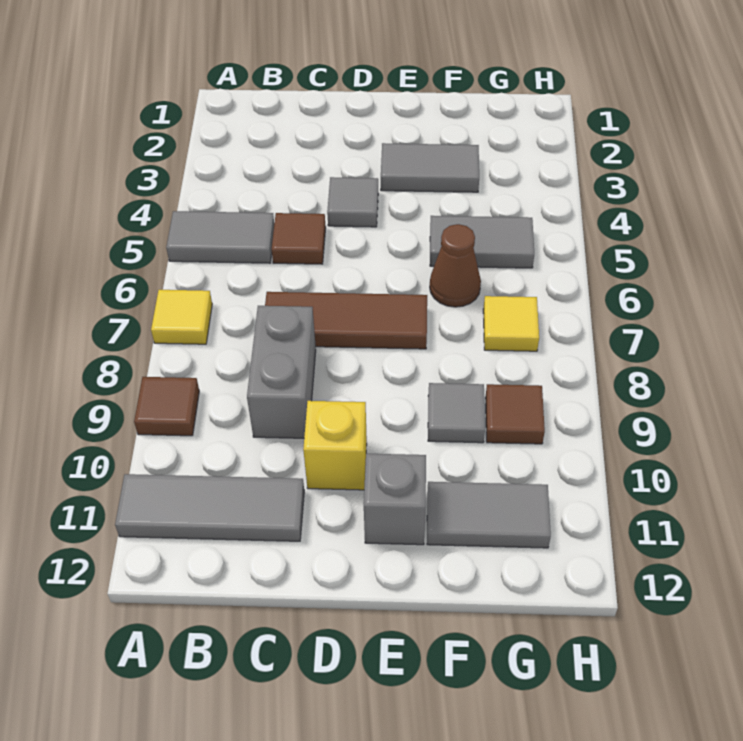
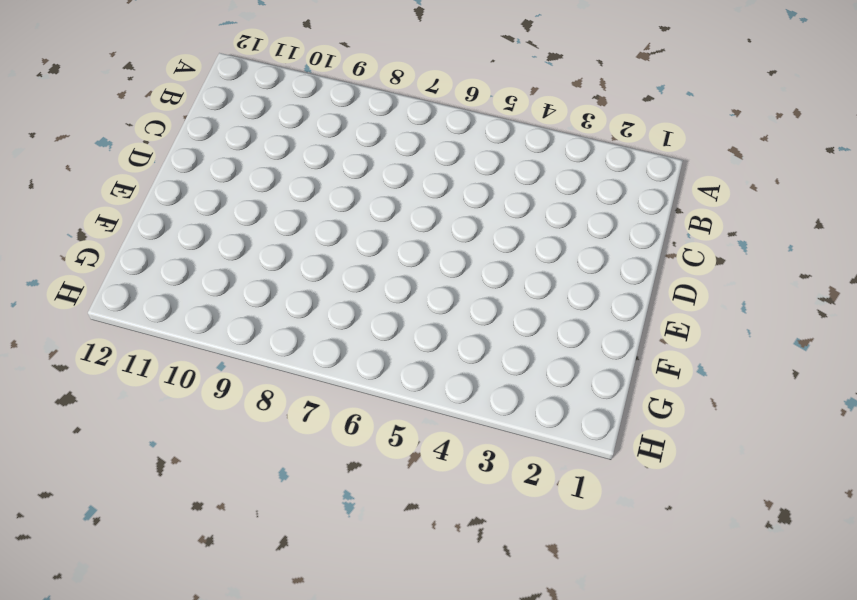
none -> grey tile A5:B5 level 1
none -> yellow tile A7 level 1
none -> brown tile A9 level 1

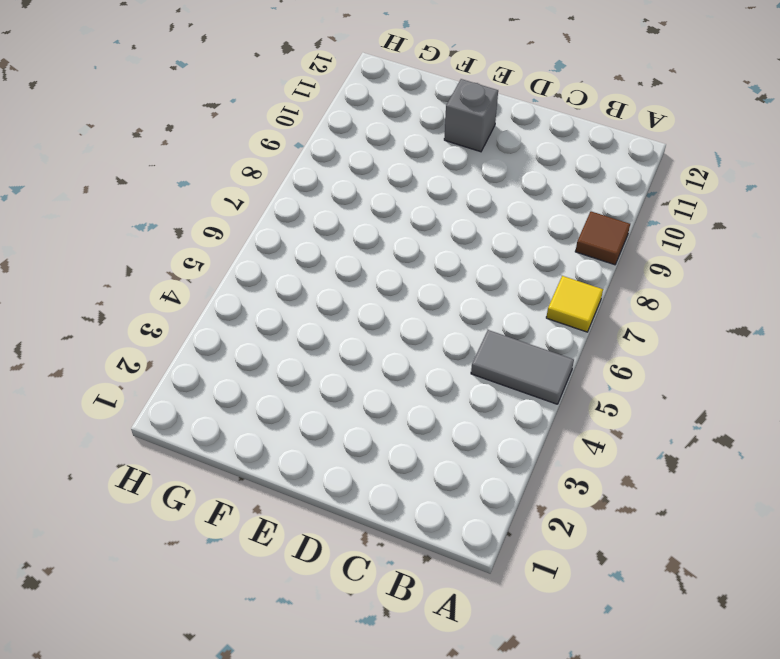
none -> grey tile A11:C11 level 1
none -> brown tile C5 level 1
none -> brown tile C7:E7 level 1

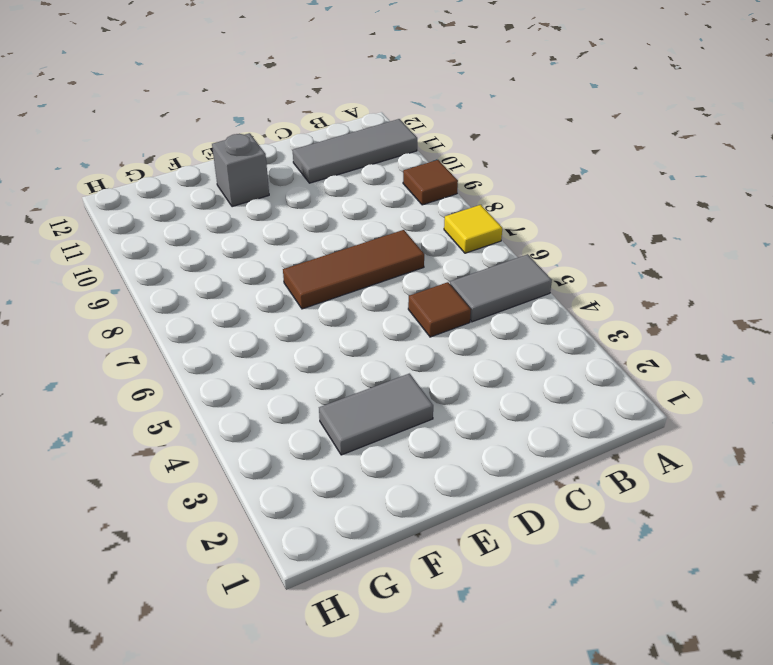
none -> grey brick C8:C9 level 1
none -> grey tile D4 level 1
none -> yellow brick D10 level 1

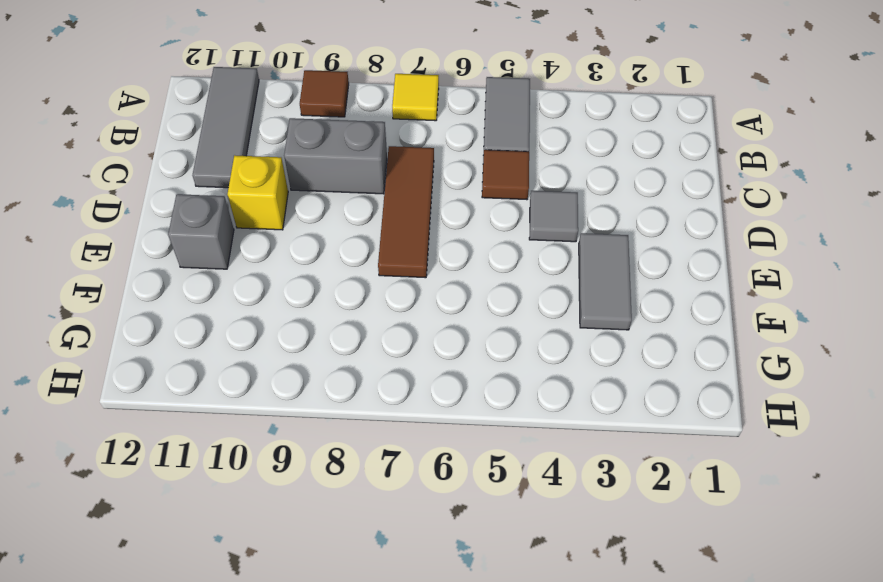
none -> grey tile F5:G5 level 1
none -> brown cone F6 level 1
none -> grey tile F9 level 1

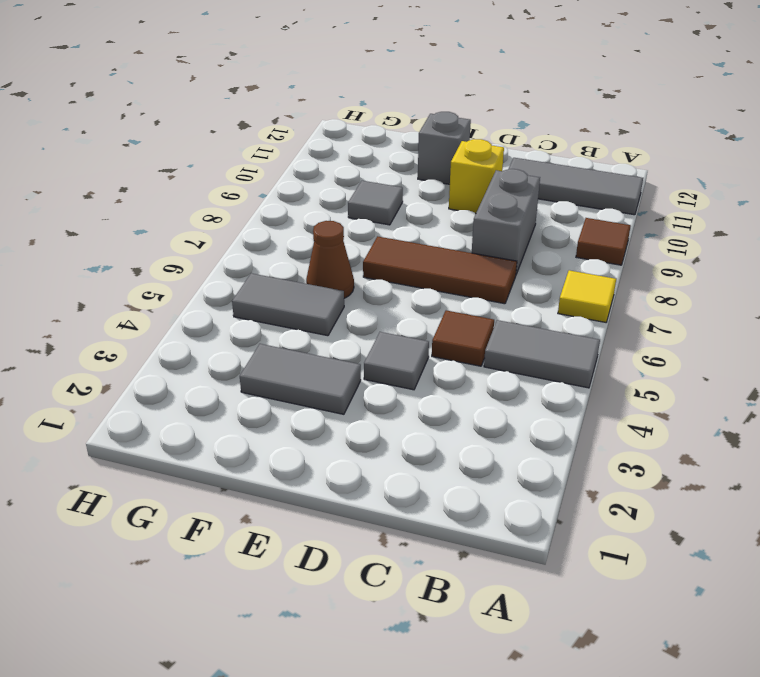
none -> grey tile F11:G11 level 1
none -> yellow tile G7 level 1
none -> brown tile G9 level 1

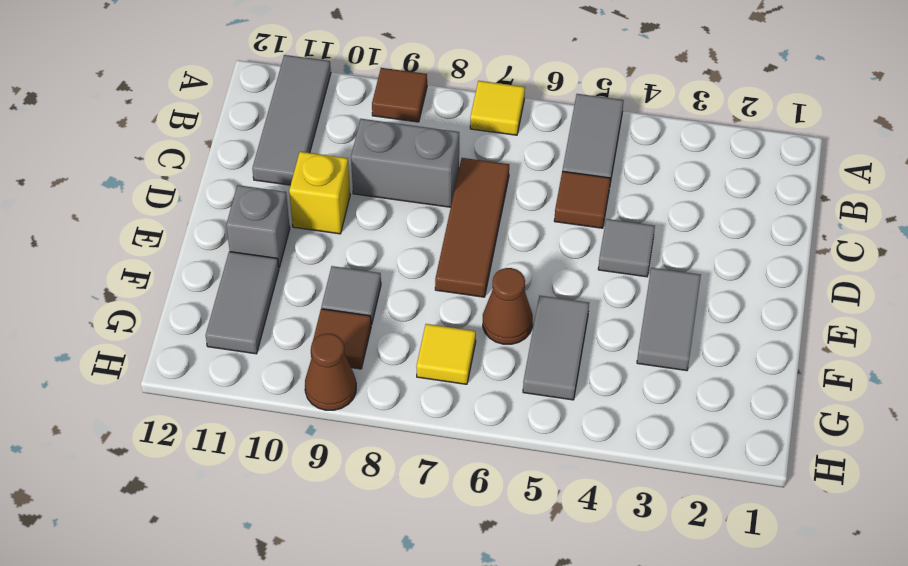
brown cone H9 level 1 -> none

